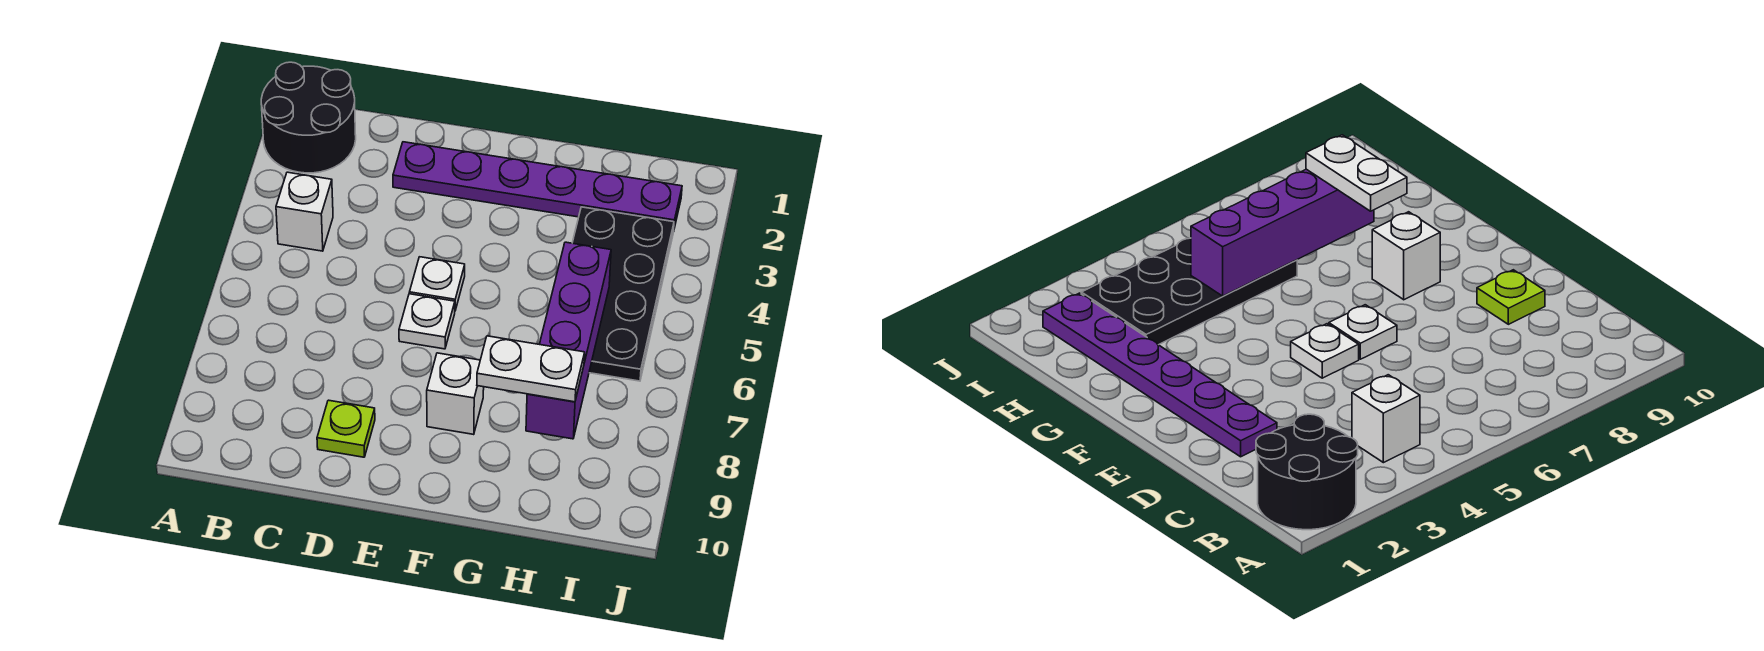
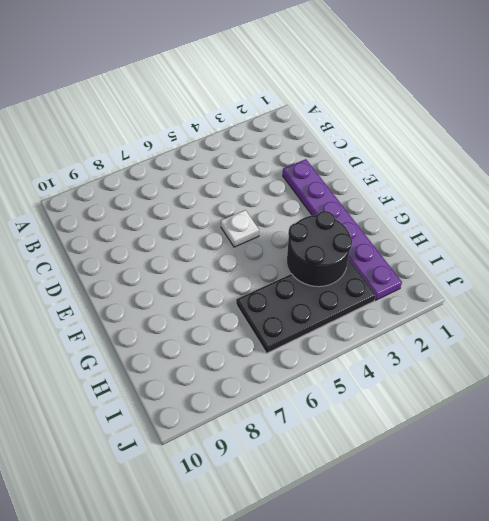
black round brick G3:H4 level 2 -> black round brick A1:B2 level 1
none -> white brick B4 level 1
none -> lime plate D9 level 1

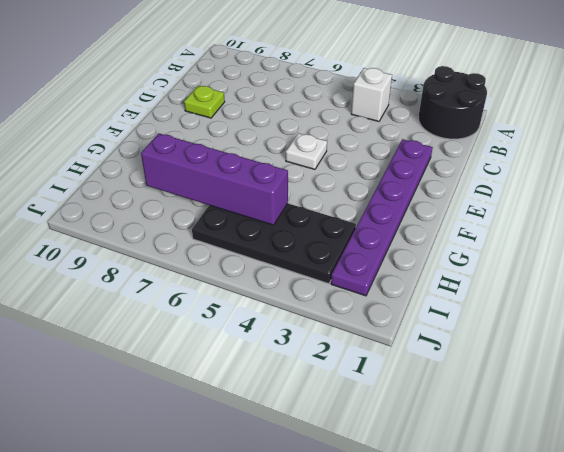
none -> white plate E6 level 1
none -> white brick F8 level 1

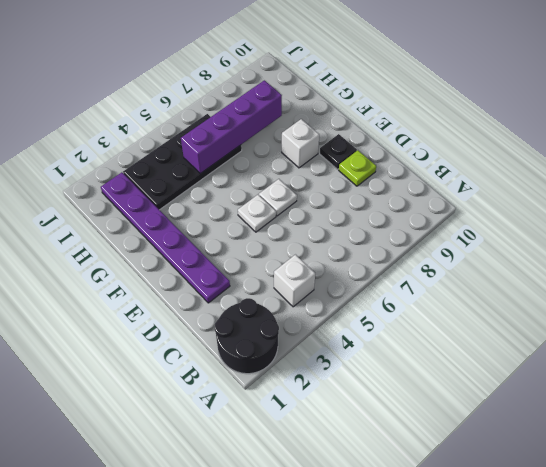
black plate E9 level 1 -> none
none -> white plate G8:H8 level 3

